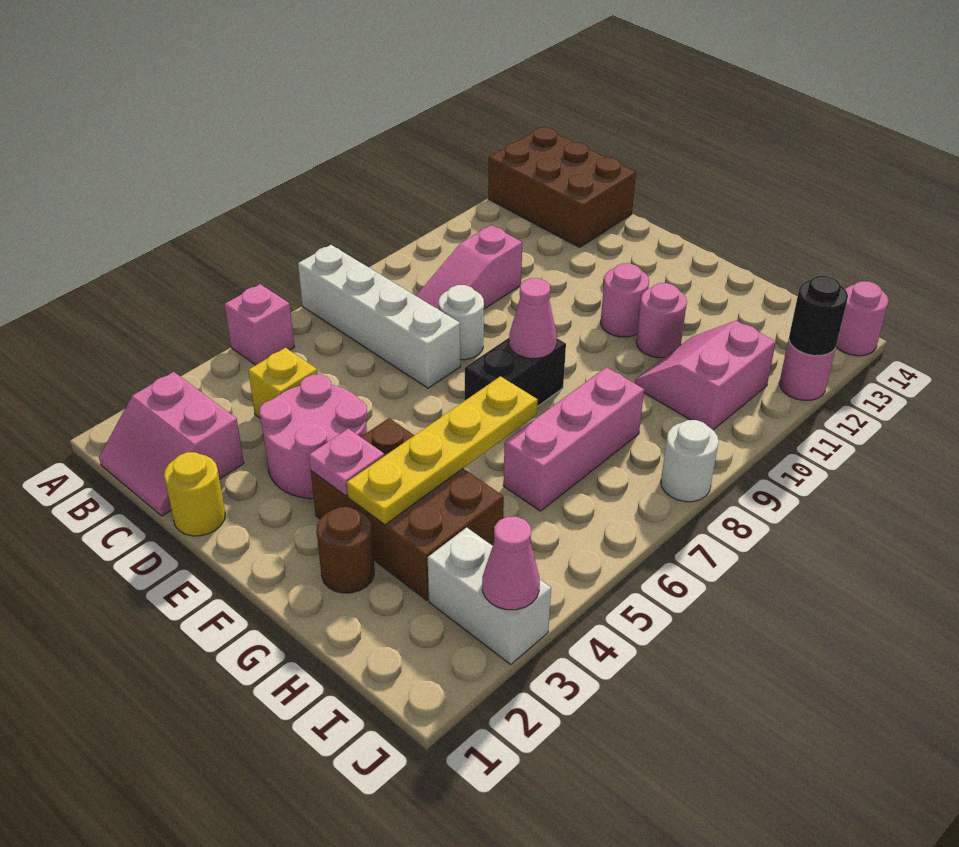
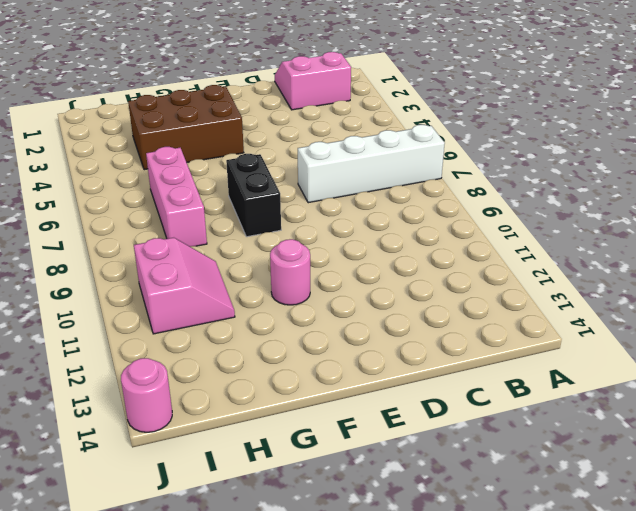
none -> pink brick A5 level 1
none -> brown brick A13:C14 level 1
none -> yellow brick C4 level 1

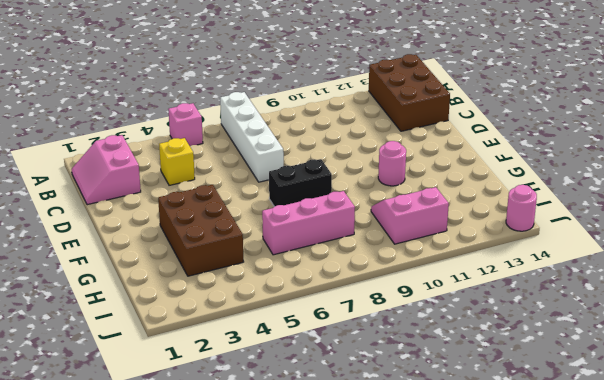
none -> pink slope C8:C10 level 1 top 10
none -> yellow round brick D1 level 1
none -> pink round brick D3:E4 level 1

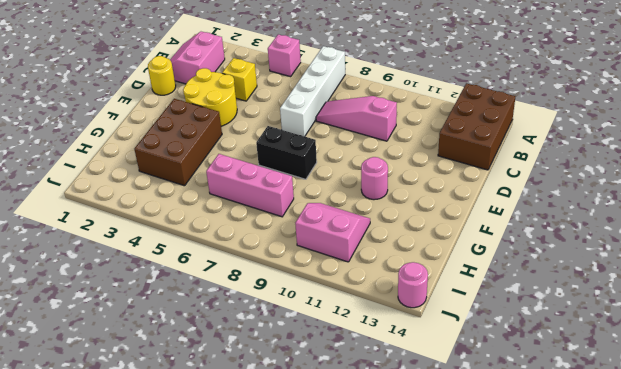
yellow round brick D3:E4 level 1 -> pink round brick D3:E4 level 1
none -> white round brick D8 level 1
none -> brown round brick G2 level 1
none -> pink round brick G11 level 1

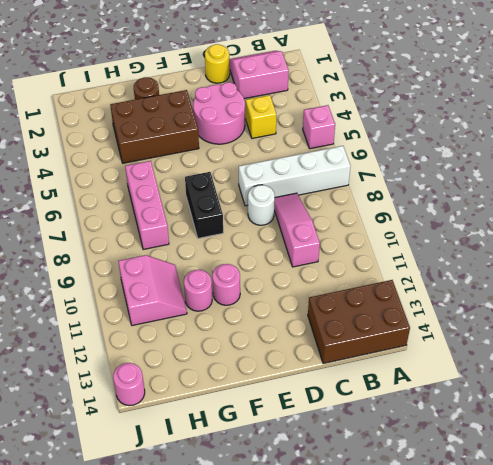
none -> white brick I3:J3 level 1
none -> white round brick J8 level 1
none -> pink round brick J12 level 1

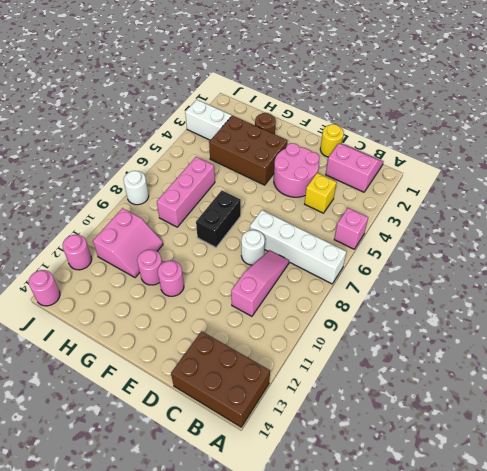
none -> pink plate F3 level 2
none -> pink cone F8 level 2
none -> yellow plate G3:G6 level 2

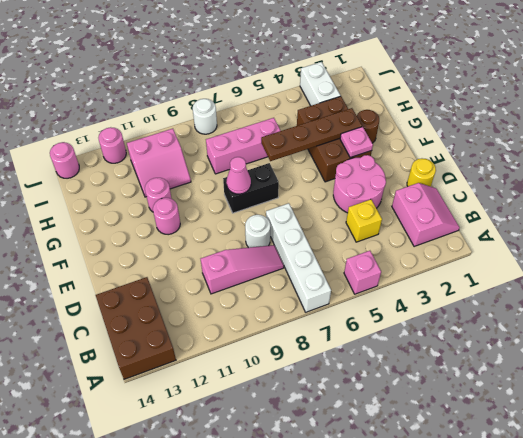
brown plate G3:G6 level 2 -> yellow plate G3:G6 level 2
none -> pink cone J3 level 2
none -> black round brick J12 level 2

